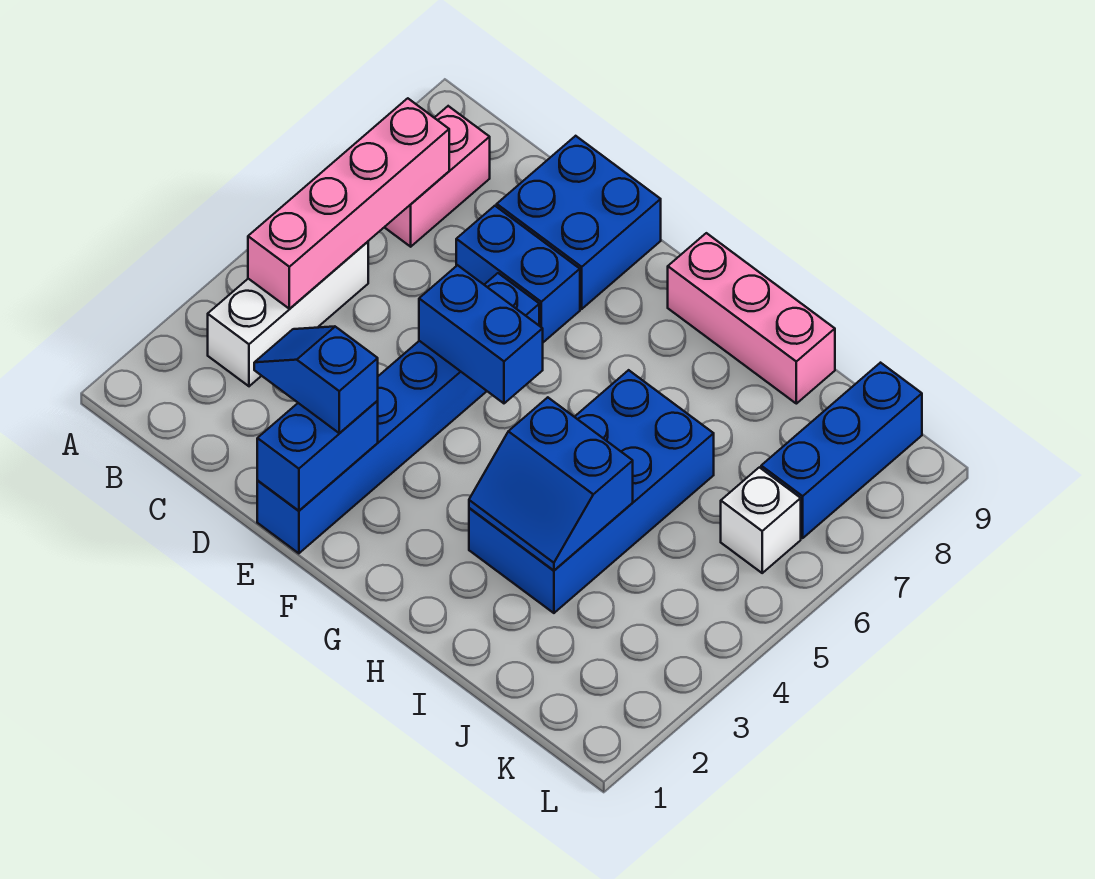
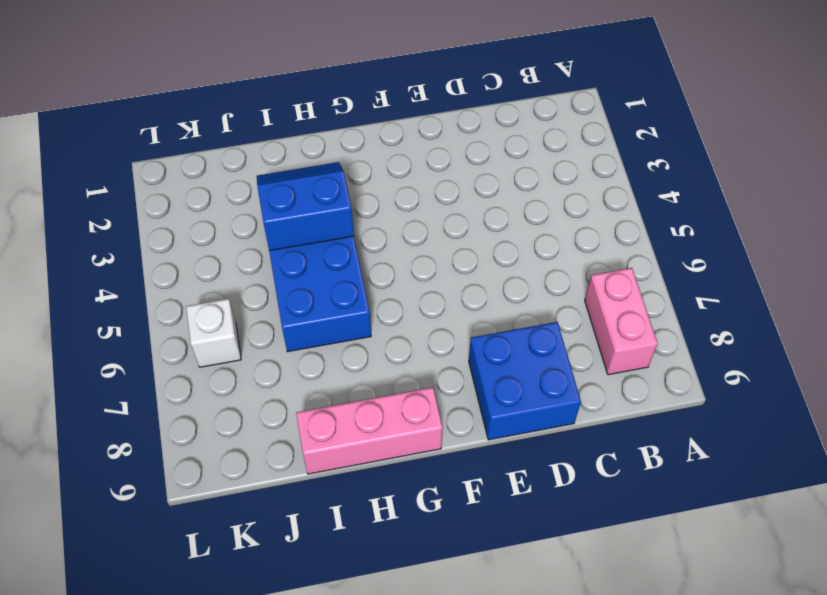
none -> white brick B3:B5 level 1
none -> blue brick D7:E7 level 1
none -> blue brick E1:E6 level 1

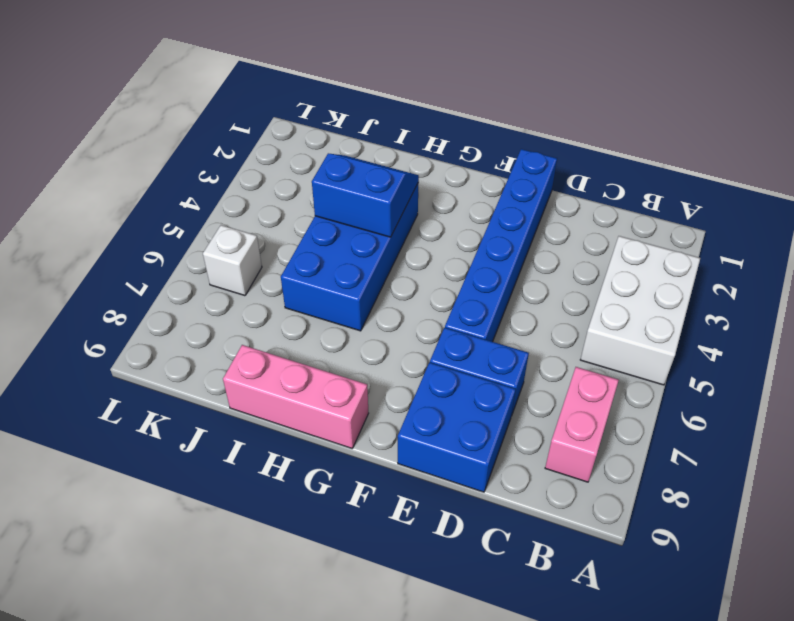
white brick A3:B5 level 1 -> white brick B3:B5 level 1
none -> blue brick K7:K9 level 1
none -> pink brick B4:B7 level 2
none -> blue brick E1:E2 level 2

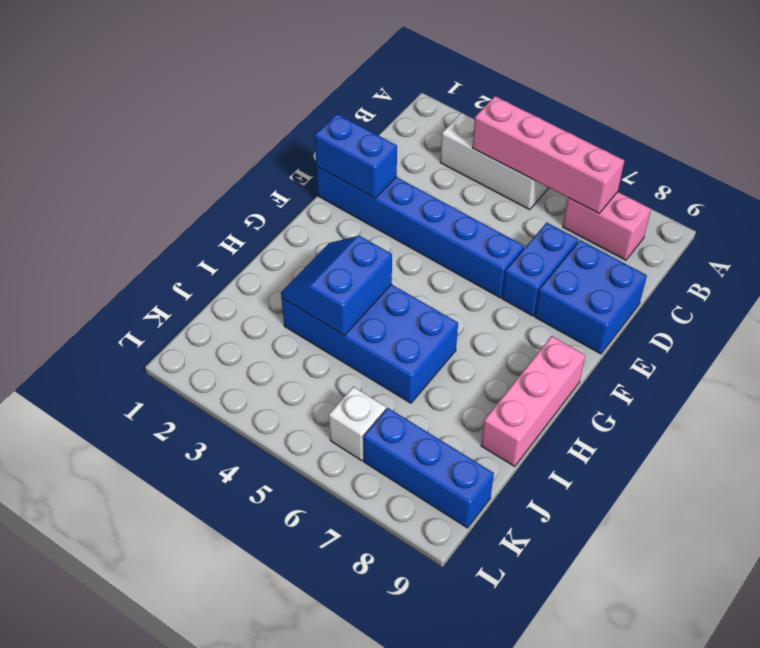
none -> blue brick E5:F5 level 2
none -> blue slope D2:E2 level 3 top E

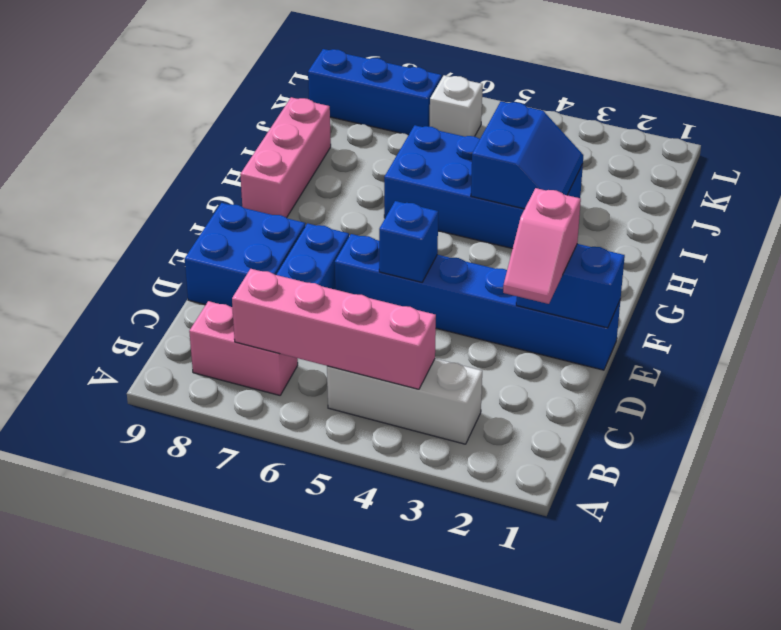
pink slope D2:E2 level 3 top E -> blue slope D2:E2 level 3 top E
blue brick E5 level 2 -> blue brick E5:F5 level 2

